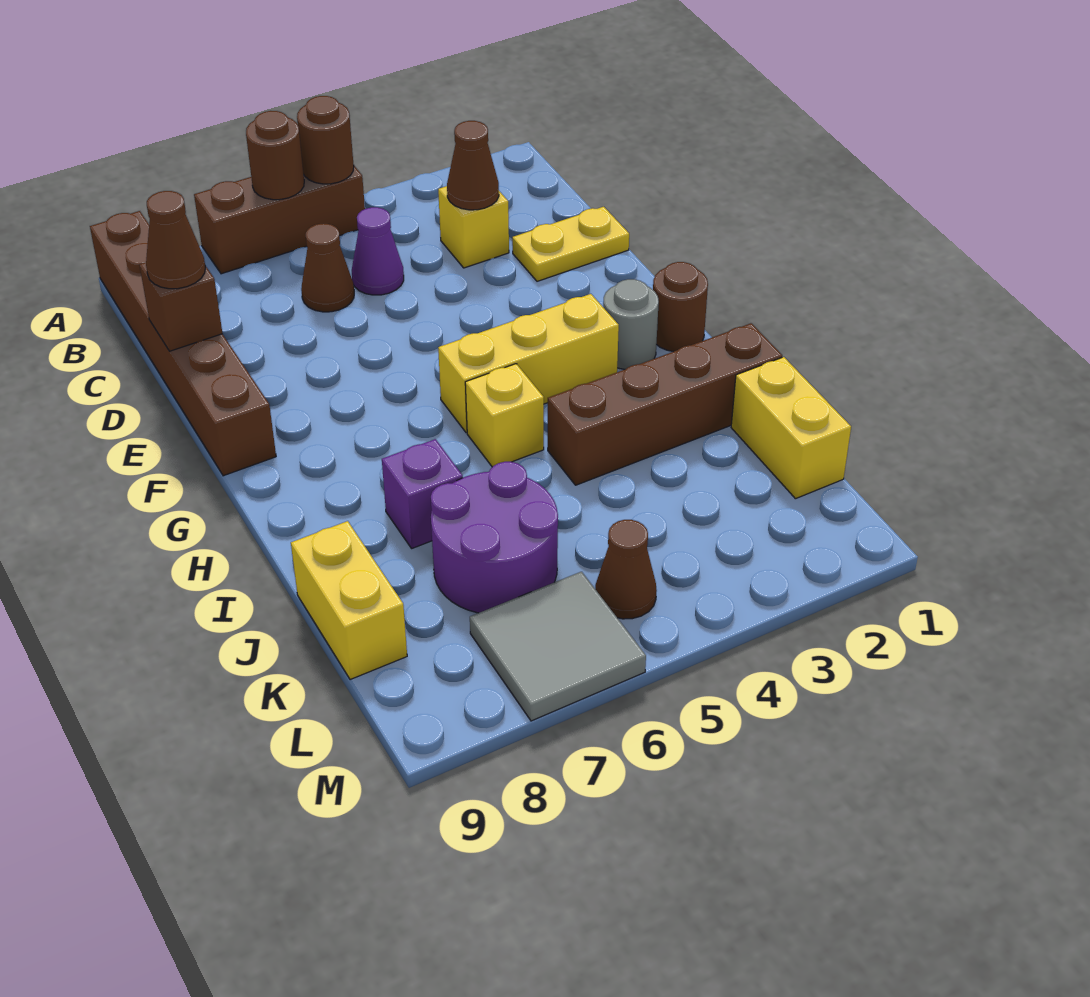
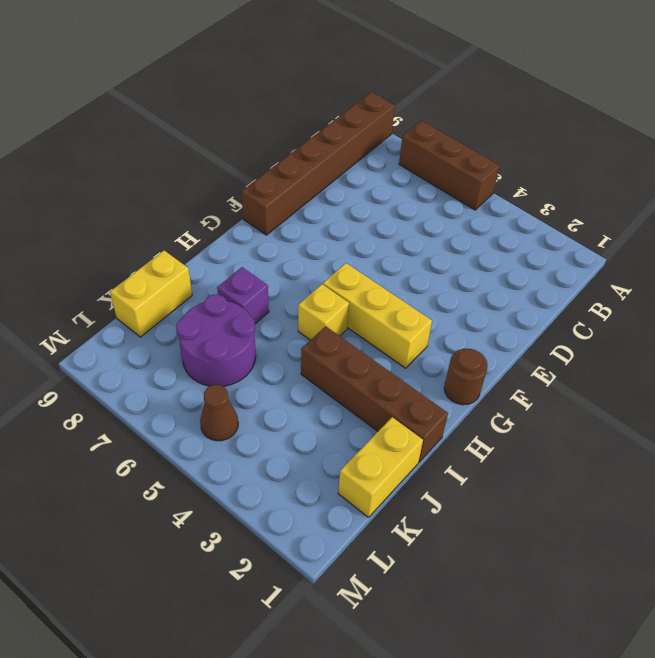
none -> yellow brick C3 level 1
none -> purple cone C5 level 1
none -> brown cone C6 level 1

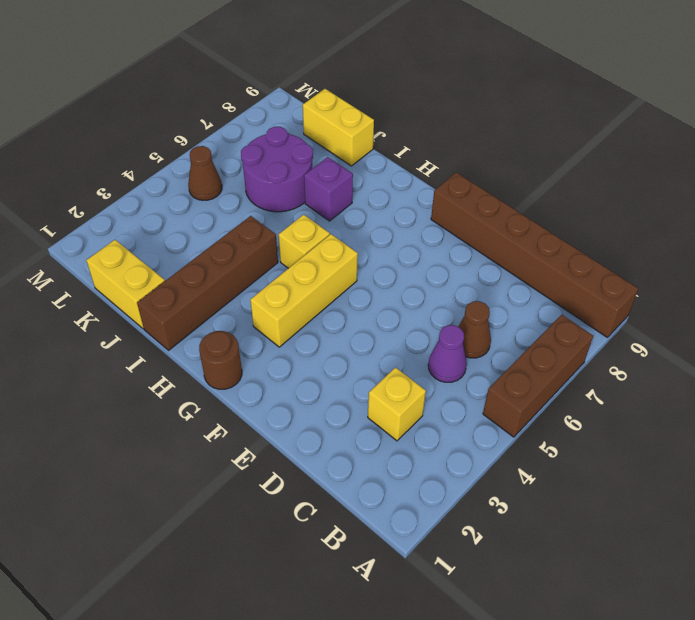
none -> yellow plate D1:D2 level 1
none -> grey round brick G2 level 1
none -> grey tile L6:M7 level 1

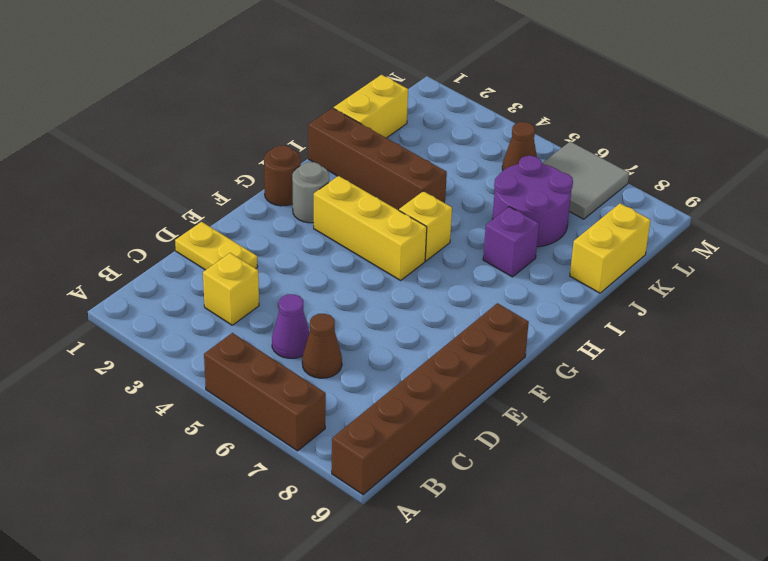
none -> brown round brick A5 level 2
none -> brown round brick A6 level 2
none -> brown cone C3 level 2

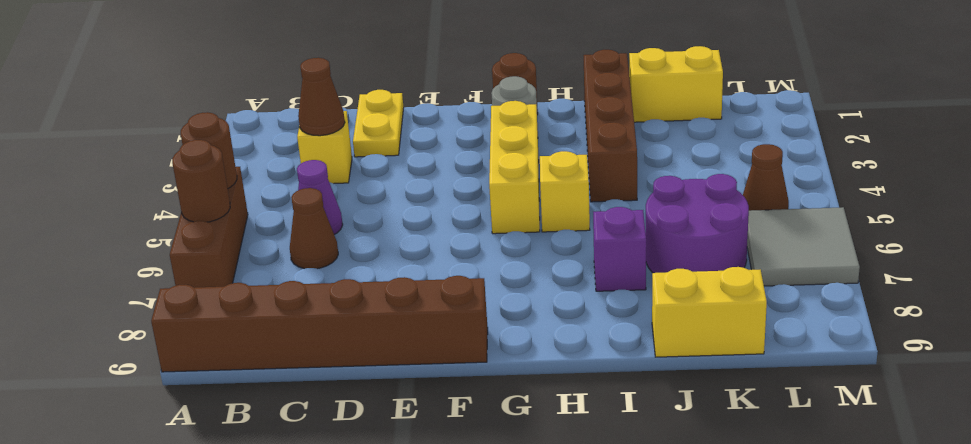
none -> brown brick D9 level 2
none -> brown cone D9 level 3

